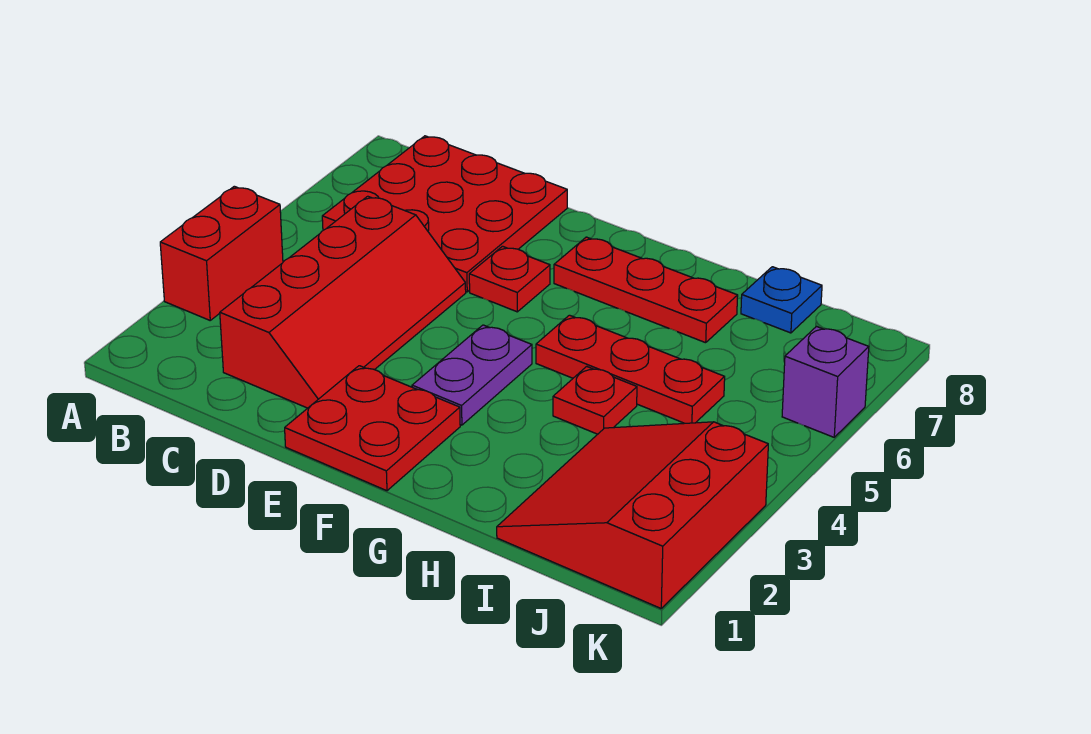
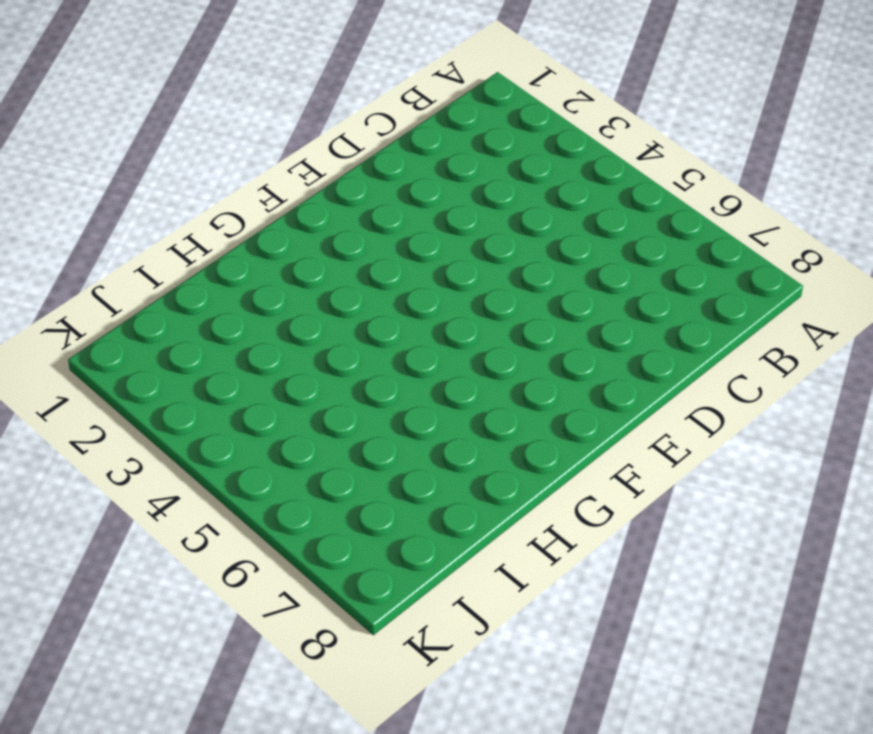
none -> red brick A3:A4 level 1
none -> red plate B6:D8 level 1
none -> red slope C2:D5 level 1 top C

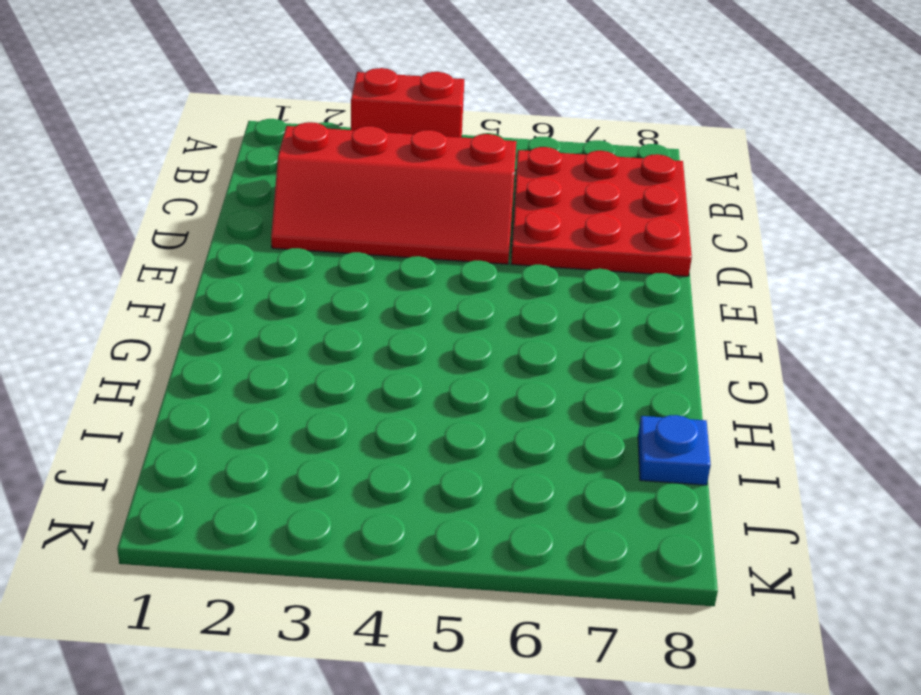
none -> red plate E1:F2 level 1
none -> red plate E6 level 1
none -> purple plate F3:F4 level 1

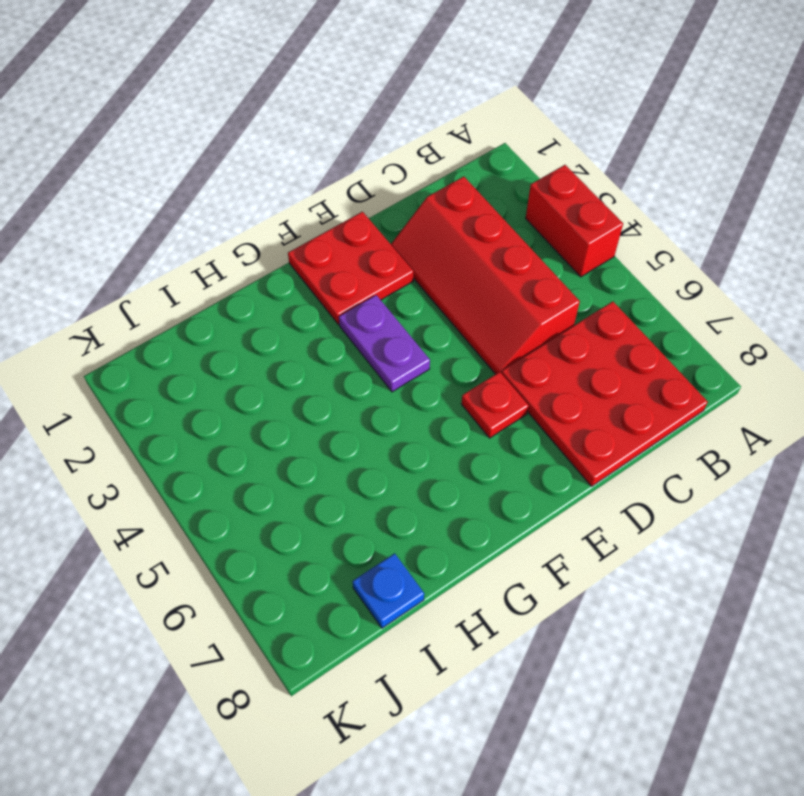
none -> red plate F7:H7 level 1
none -> red plate G5:I5 level 1
none -> red plate H4 level 1

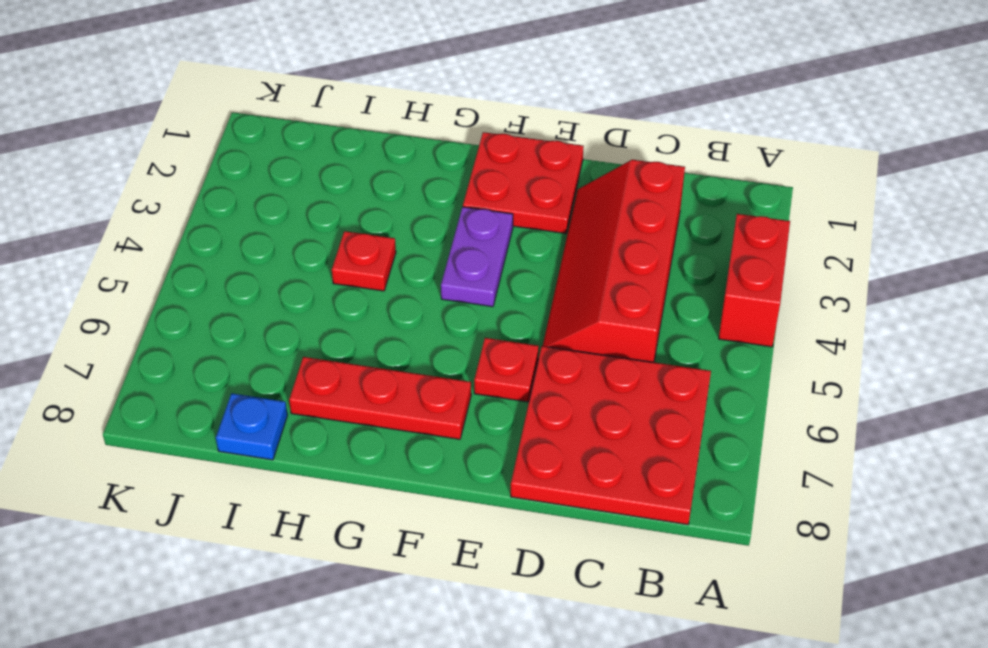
none -> red plate G5:I5 level 1
none -> red slope I1:K3 level 1 top K
none -> purple brick K6 level 1

